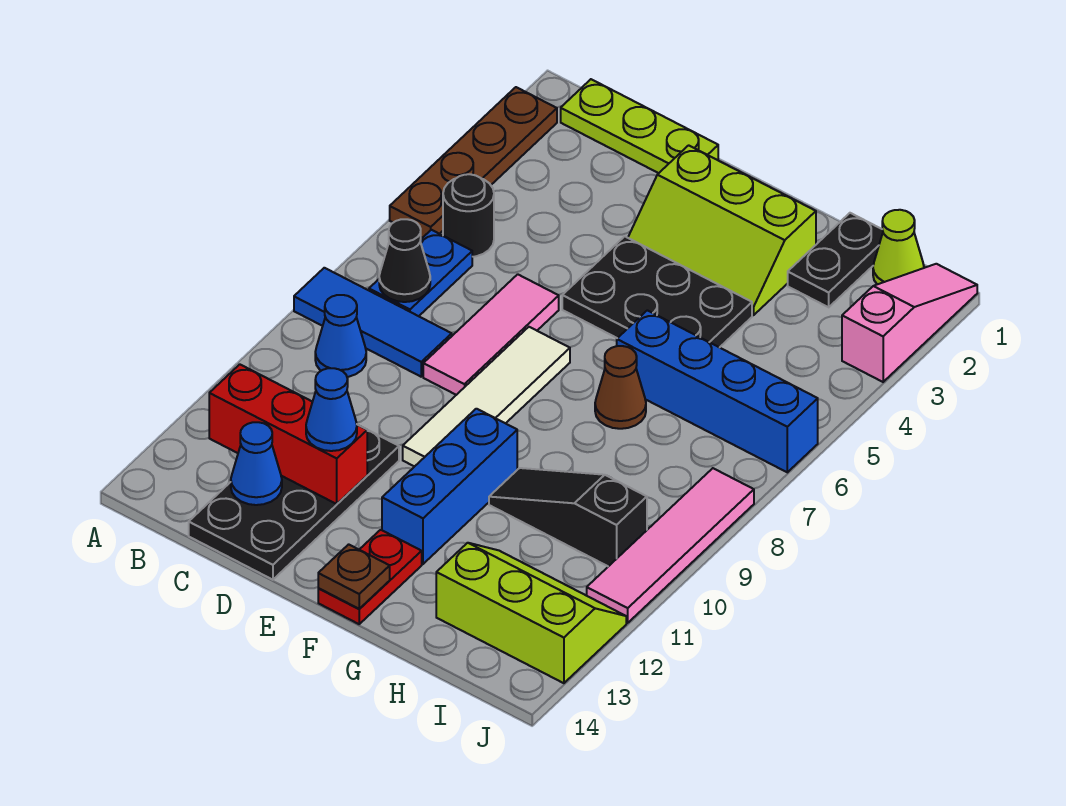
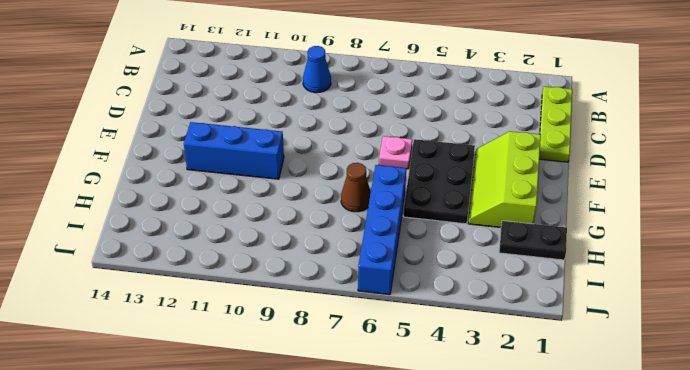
pink plate E6 level 1 -> none
none -> brown plate A2:A5 level 1
none -> blue tile A8:C8 level 1
none -> black round brick B5 level 1

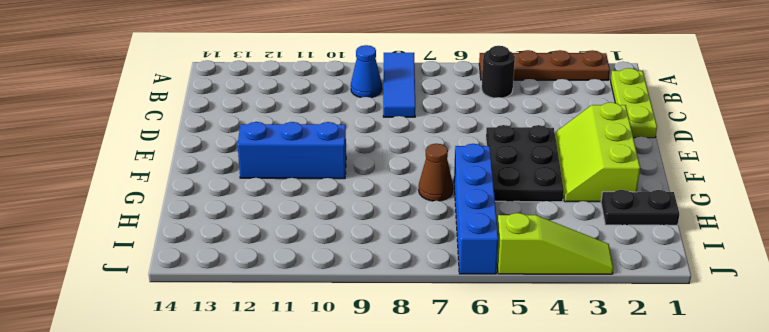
lime slope J3:J5 level 1 top 5 -> pink slope J1:J3 level 1 top 3
none -> blue plate B6:B7 level 1
none -> black plate C11:D14 level 1
none -> pink tile D6:D8 level 1

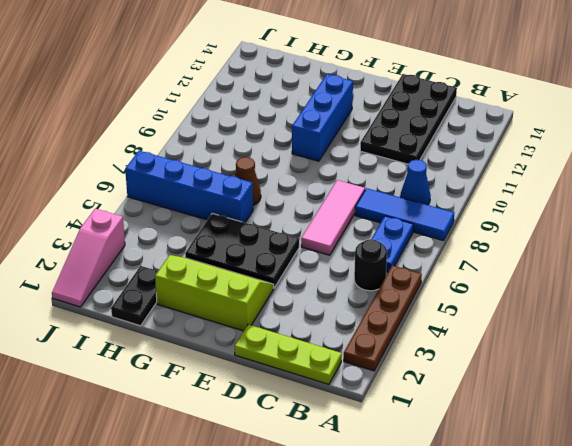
none -> white tile E7:E10 level 1
none -> red plate F13:F14 level 1
none -> black slope G10:I10 level 1 top I

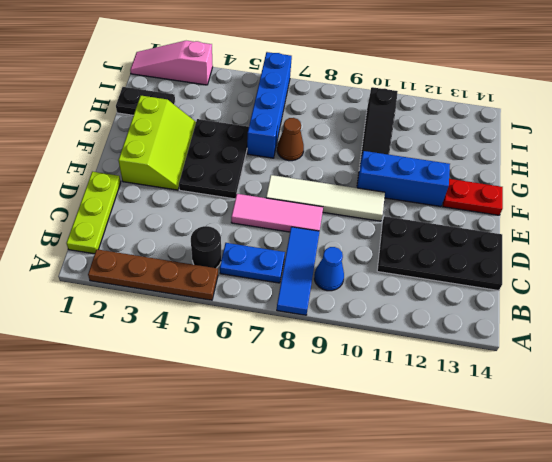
none -> lime slope H12:J13 level 1 top 13
none -> lime cone I1 level 1
none -> pink tile J8:J11 level 1

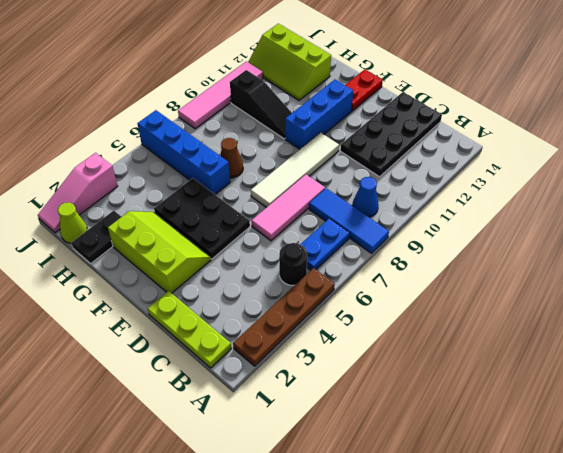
none -> black cone B7 level 2
none -> red brick B12:D12 level 2
none -> blue cone C13 level 2

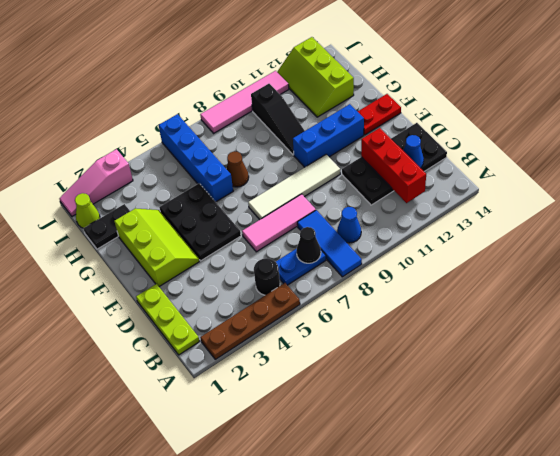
none -> brown plate F14 level 2
none -> blue cone D12 level 3

